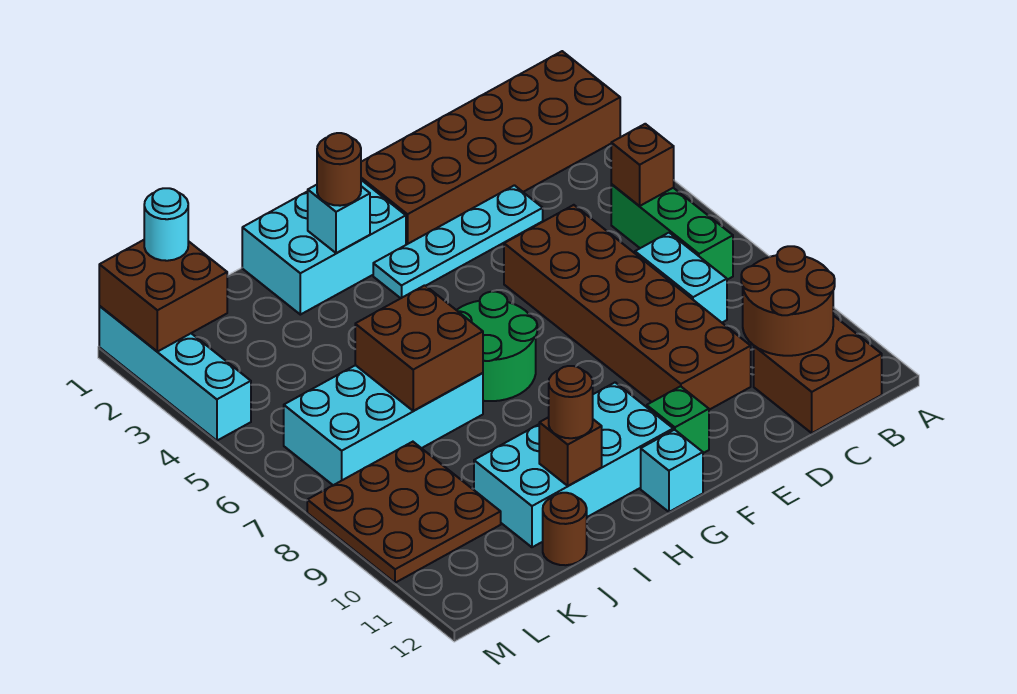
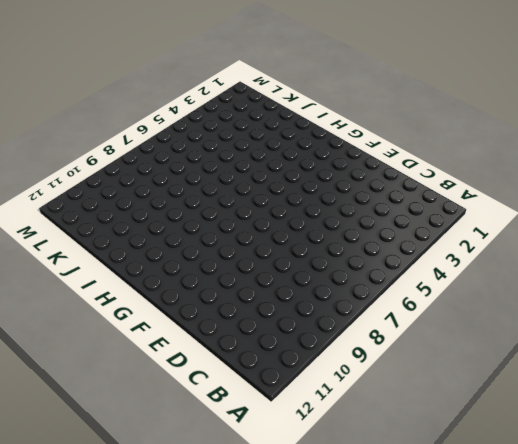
none -> brown brick A1:F2 level 1
none -> green brick B5:B7 level 1
none -> brown brick B11:C12 level 1

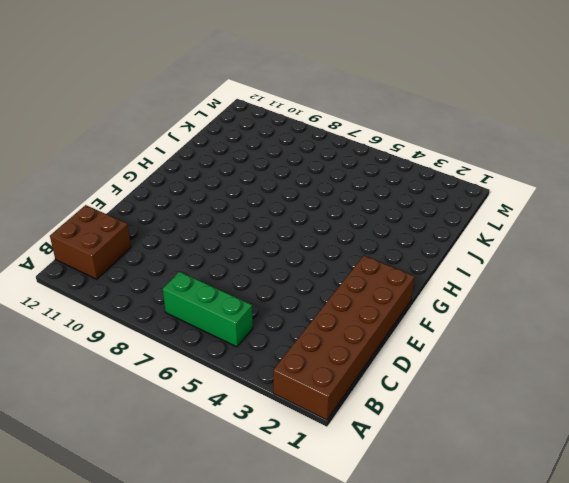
none -> cyan brick C7:C8 level 1
none -> cyan plate D3:G3 level 1
none -> brown brick D5:E10 level 1

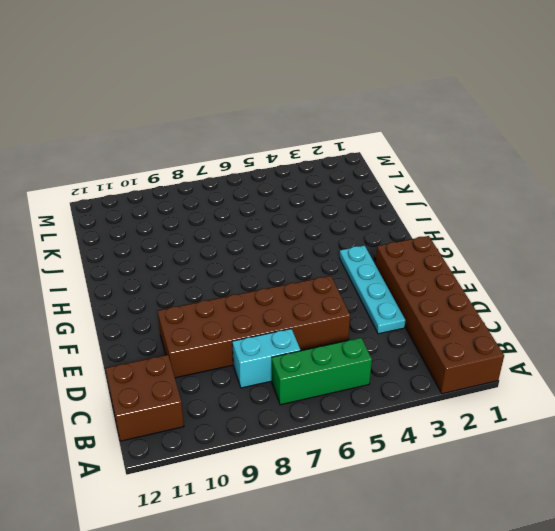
none -> green brick F11 level 1
none -> cyan brick G1:I2 level 1
none -> green round brick G6:H7 level 1

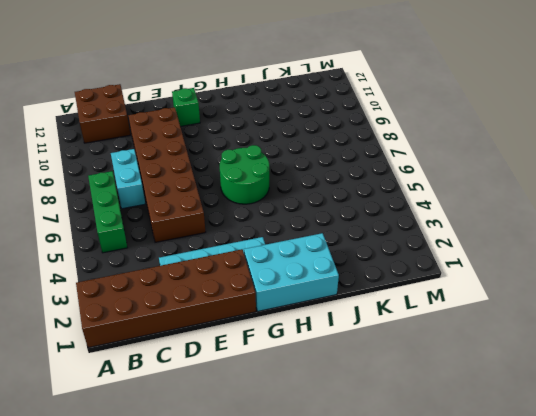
none -> cyan brick G10:J11 level 1
none -> cyan brick G12 level 1
none -> cyan brick I6:L7 level 1

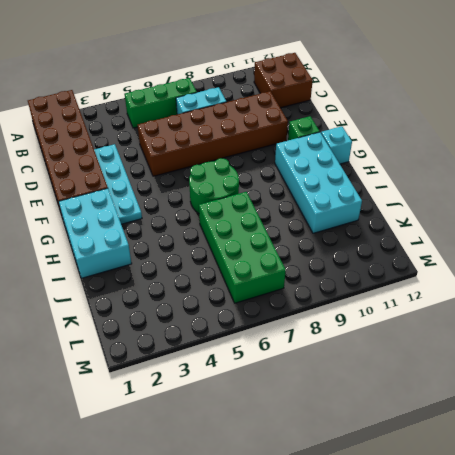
green brick I6:L7 level 1 -> cyan brick I6:L7 level 1
none -> brown round brick J12 level 1
none -> brown plate K8:M10 level 1
none -> cyan brick M1:M4 level 1

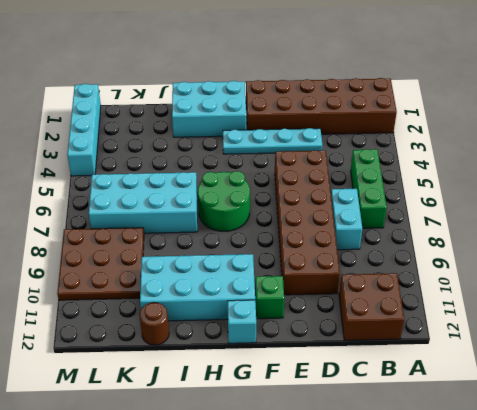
none -> brown brick B5 level 2
none -> brown round brick B10:C11 level 2
none -> cyan brick H2 level 2

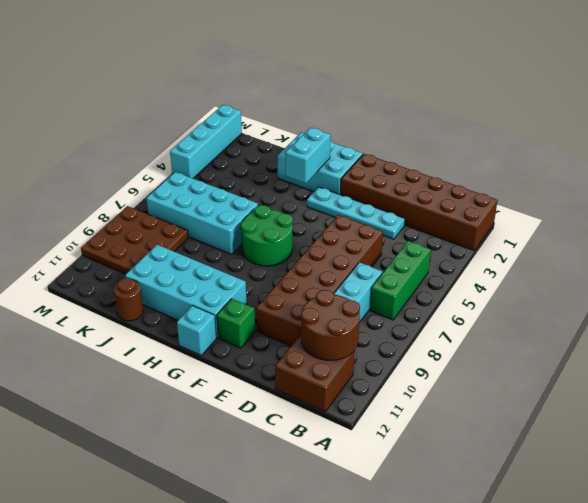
cyan brick H2:H3 level 2 -> cyan brick H2 level 2
none -> brown brick B5 level 2
none -> brown brick I6:J7 level 2
none -> brown brick I11 level 2

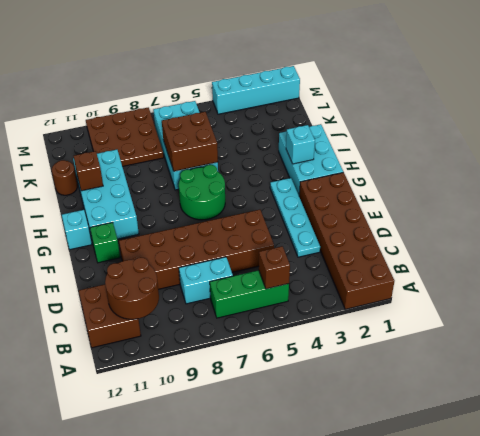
none -> brown brick L1:M2 level 2
none -> brown round brick H2 level 3
none -> brown round brick I11 level 3

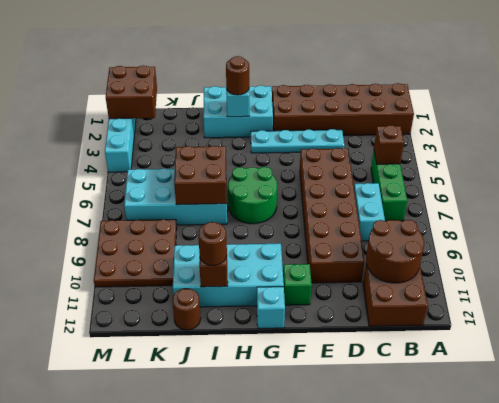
none -> cyan round brick L1 level 3

